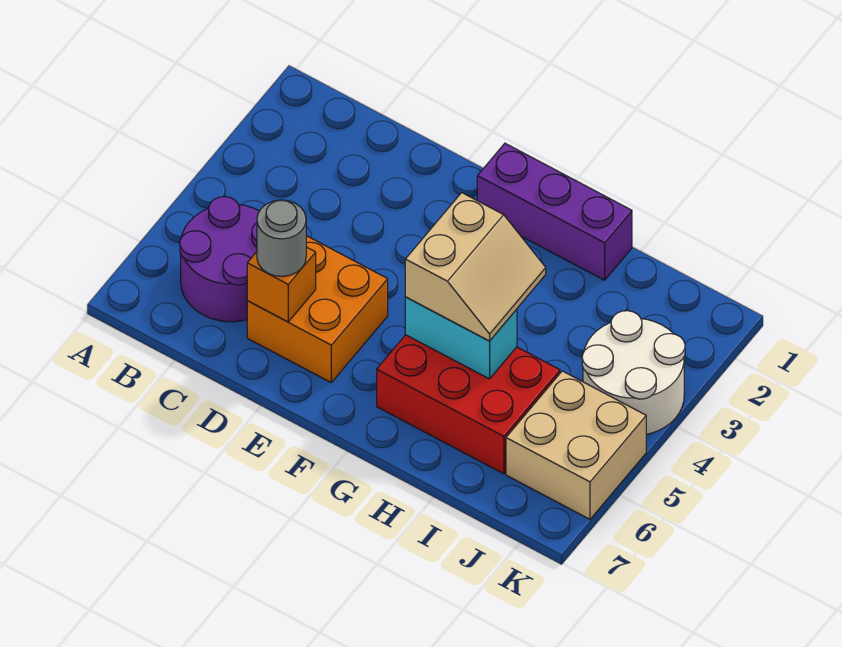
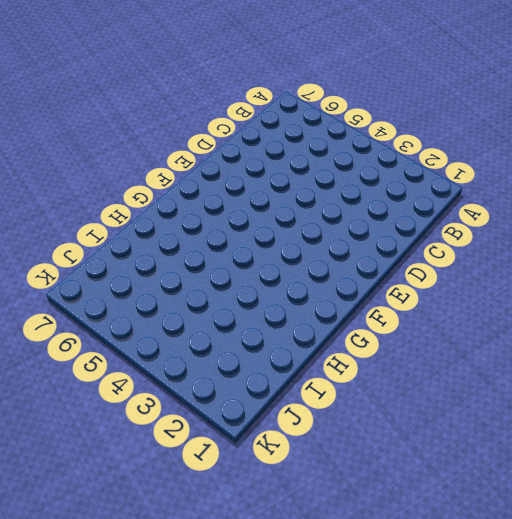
none -> purple round brick B5:C6 level 1
none -> orange brick D5:E6 level 1

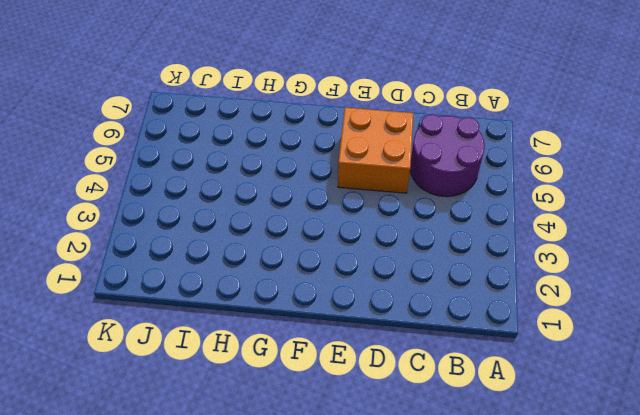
none -> purple brick F1:H1 level 1
none -> red brick G5:I6 level 1

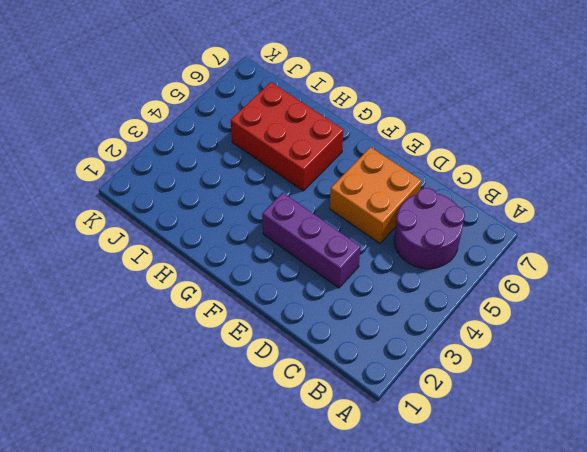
purple brick D3:F3 level 1 -> purple brick F1:H1 level 1
none -> white round brick J3:K4 level 1
none -> tan brick J5:K6 level 1

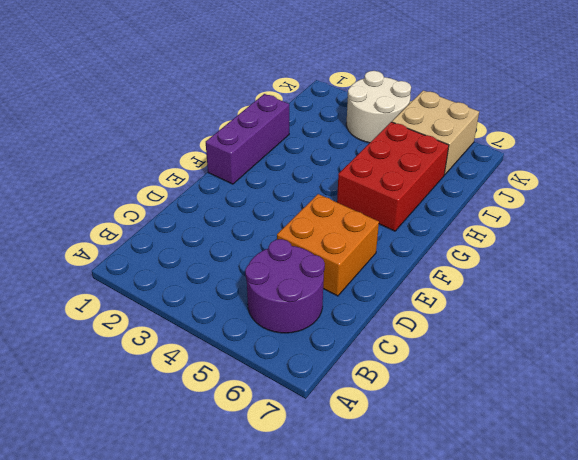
none -> orange brick D6 level 2
none -> cyan brick G5:H5 level 2

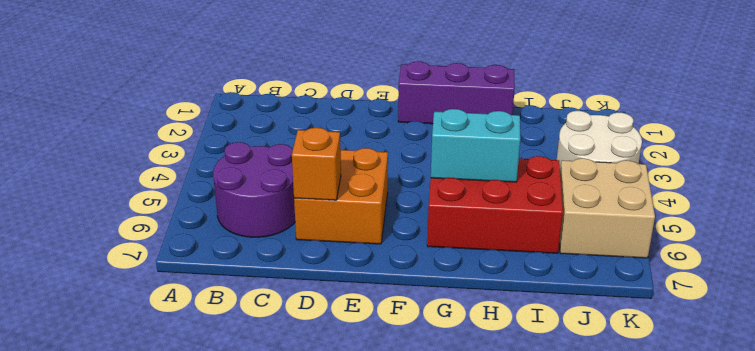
none -> grey round brick D6 level 3
none -> tan slope G4:H5 level 3 top G

